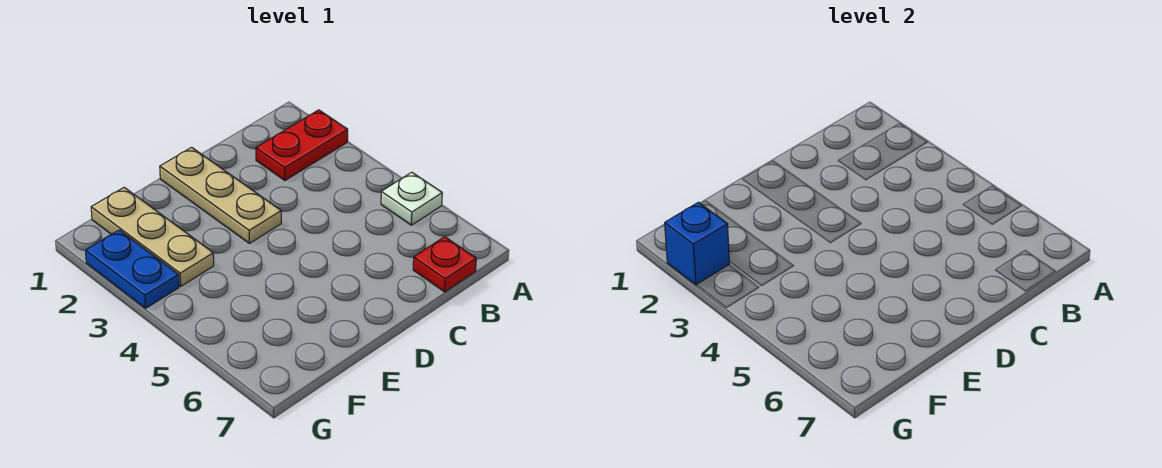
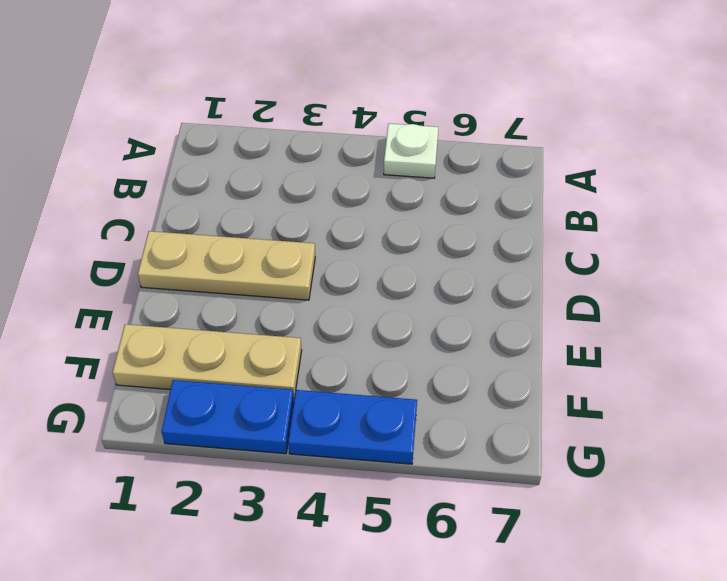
blue plate G4:G5 level 1 -> none
none -> red plate A2:B2 level 1
none -> red plate B7 level 1

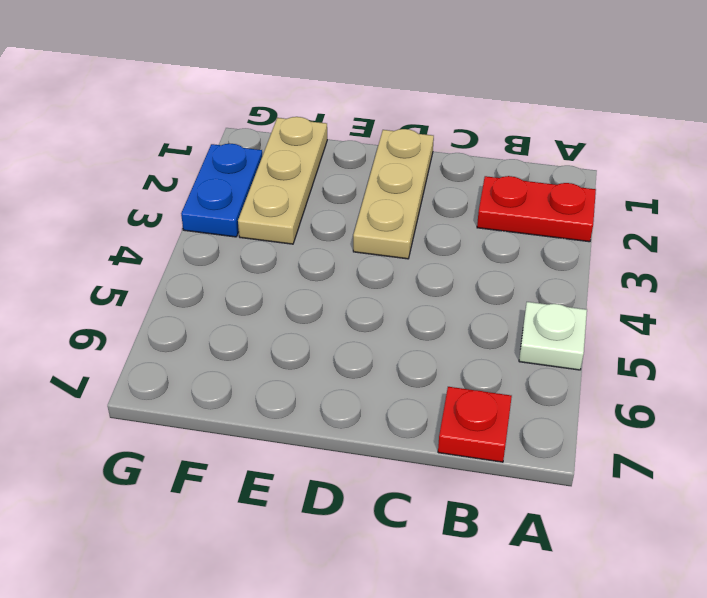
none -> blue brick G2 level 2

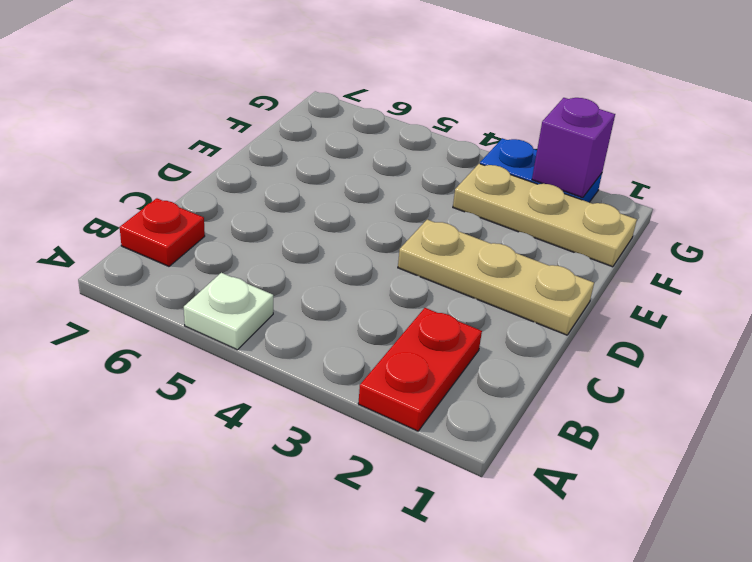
purple brick G2 level 2 -> blue brick G2 level 2

